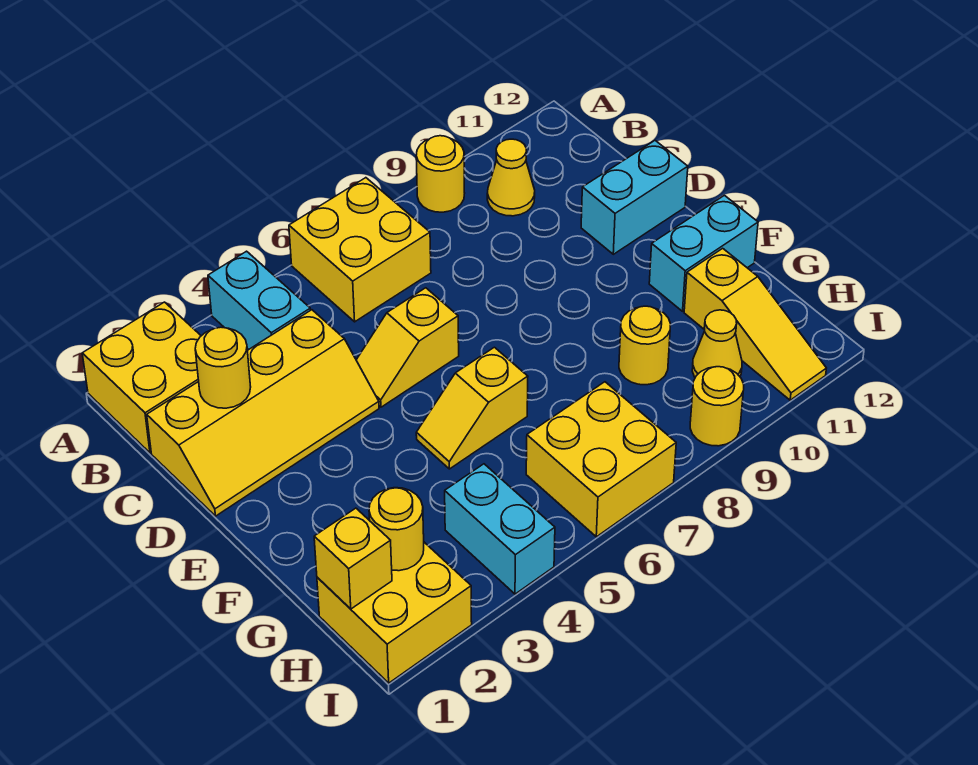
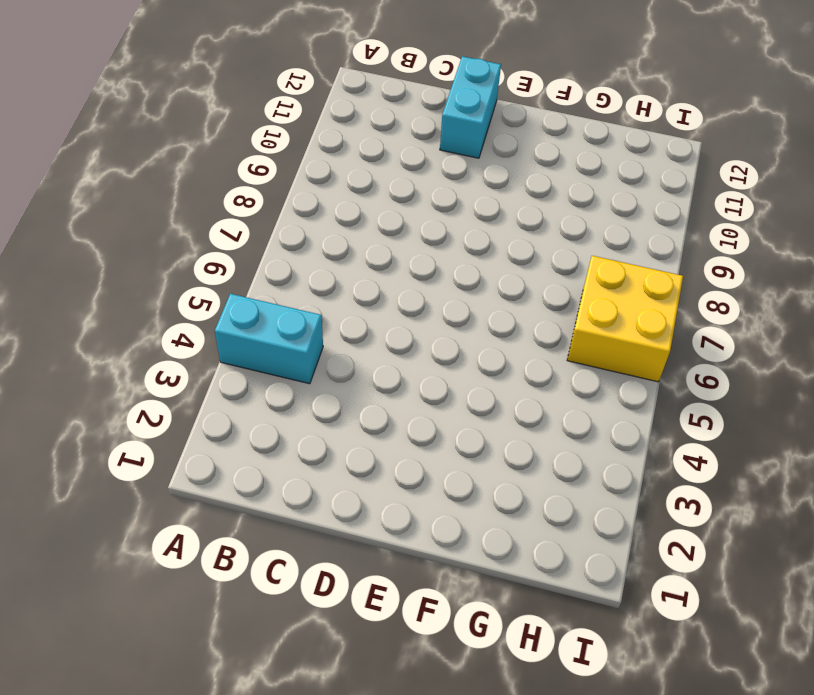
none -> yellow brick A1:B2 level 1
none -> yellow brick A6:B7 level 1
none -> yellow round brick A9 level 1

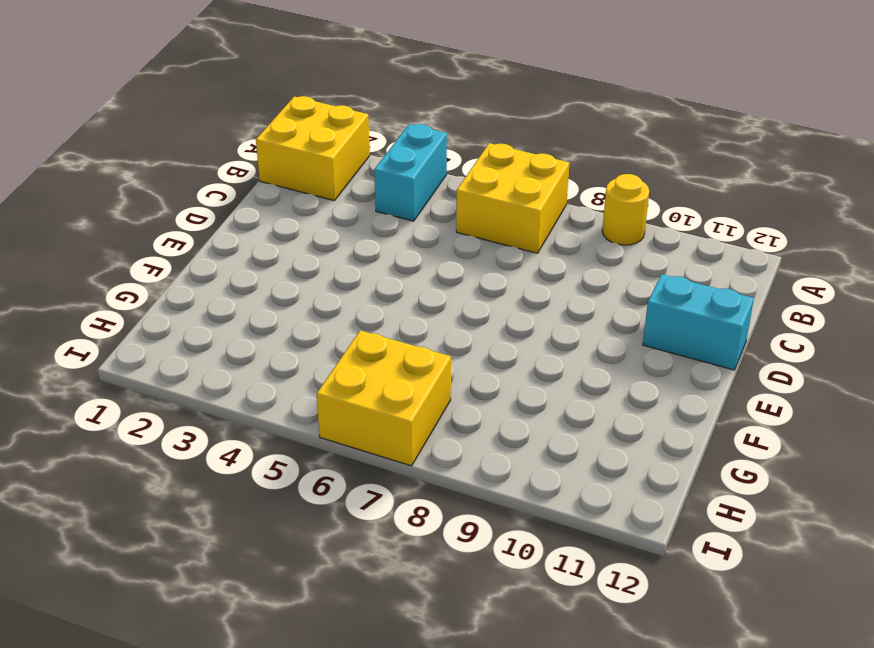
none -> yellow cone B10 level 1
none -> yellow slope C1:D4 level 1 top C
none -> yellow slope D5:D6 level 1 top 6

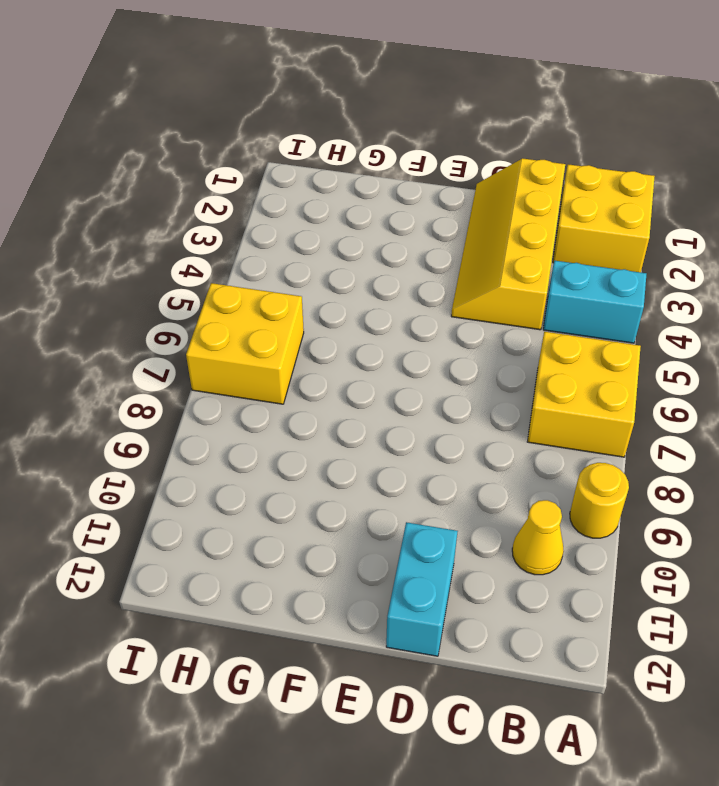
none -> yellow slope D5:D6 level 1 top 6
none -> yellow slope F5:F6 level 1 top 6
none -> cyan brick F11:F12 level 1

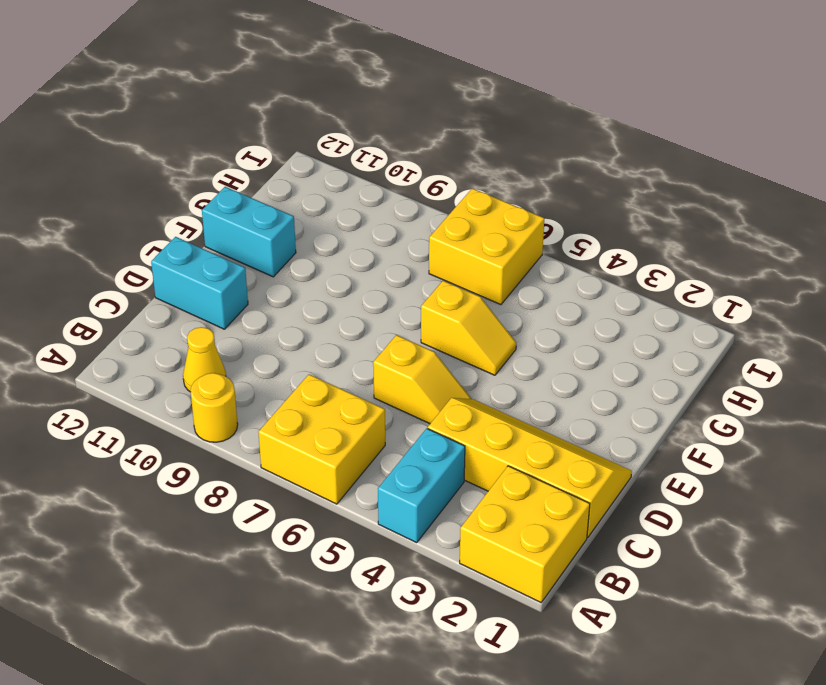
none -> yellow round brick G9 level 1
none -> yellow slope G11:I11 level 1 top G
none -> yellow brick H1:I2 level 1

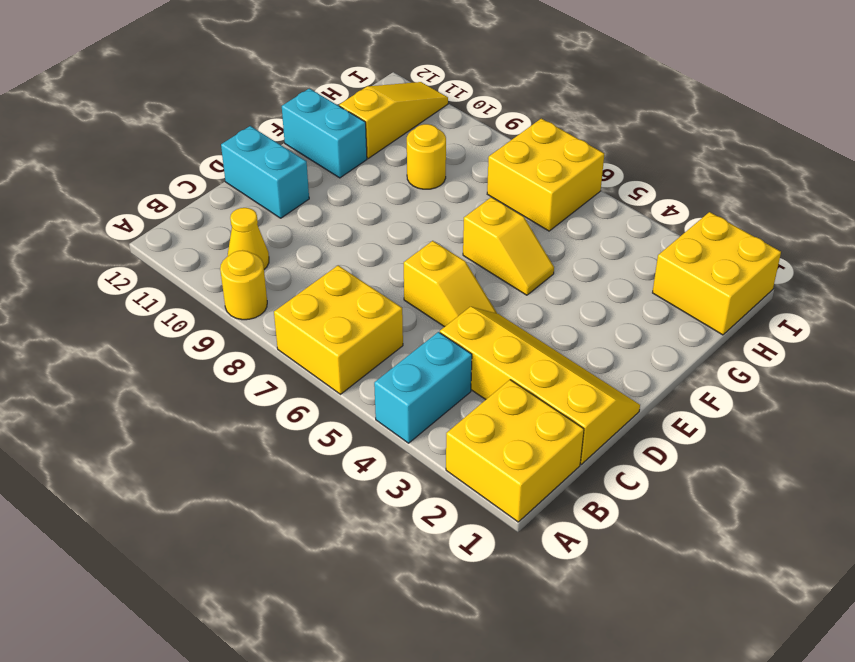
none -> cyan brick H4:I4 level 1
none -> yellow cone H10 level 1
none -> yellow round brick I9 level 1

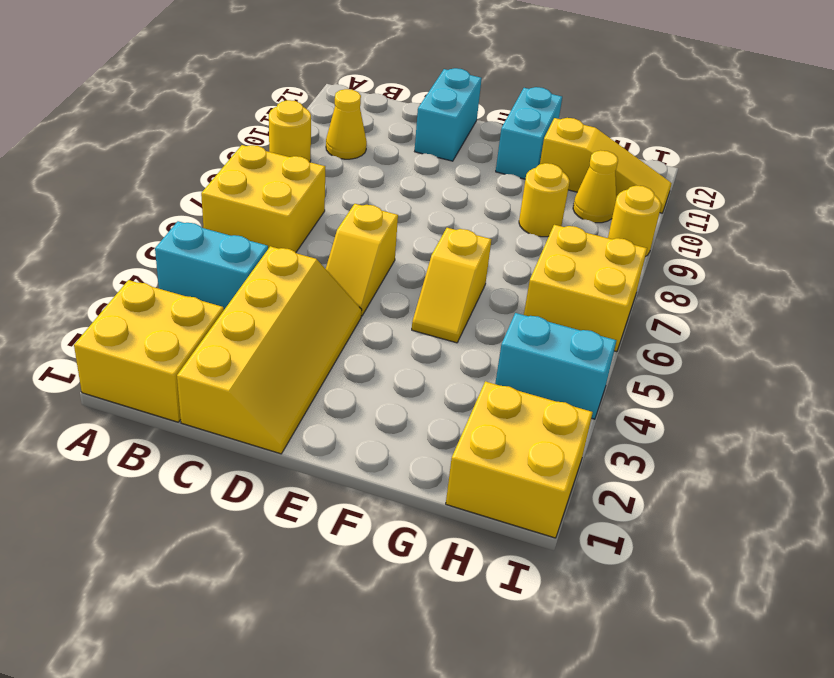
none -> yellow round brick C2 level 2
none -> yellow brick H1 level 2
none -> yellow round brick H2 level 2

